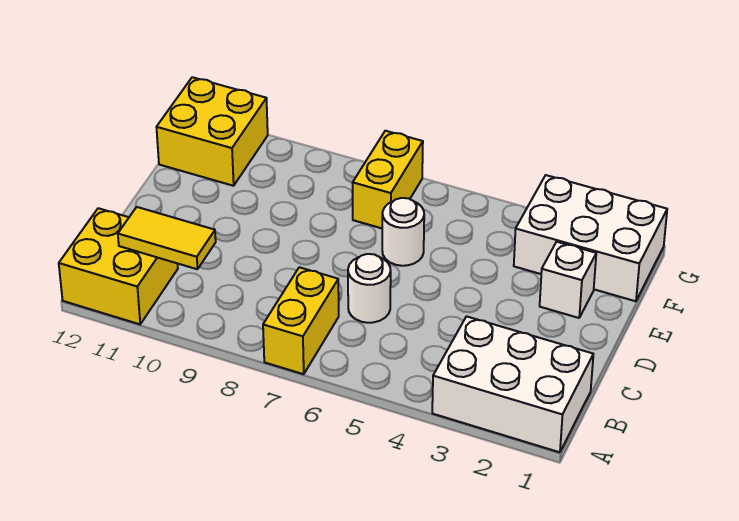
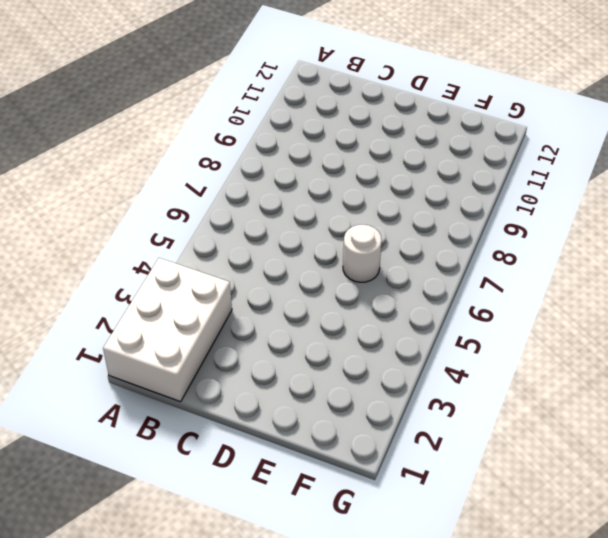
none -> yellow brick A7:B7 level 1
none -> yellow brick A11:B12 level 1

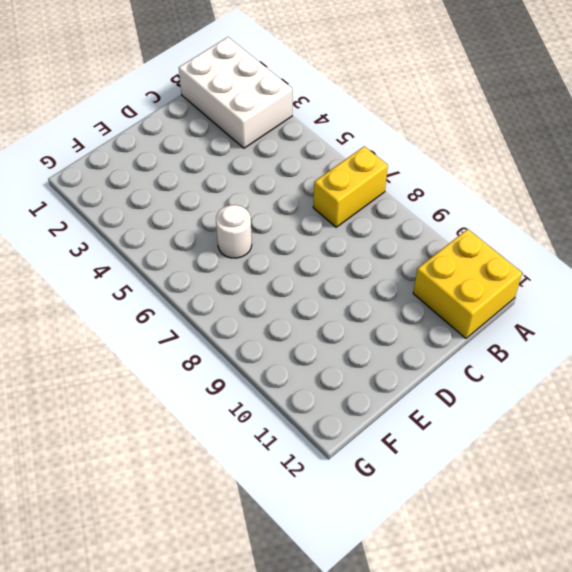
none -> white round brick C6 level 1
none -> white brick E2 level 1

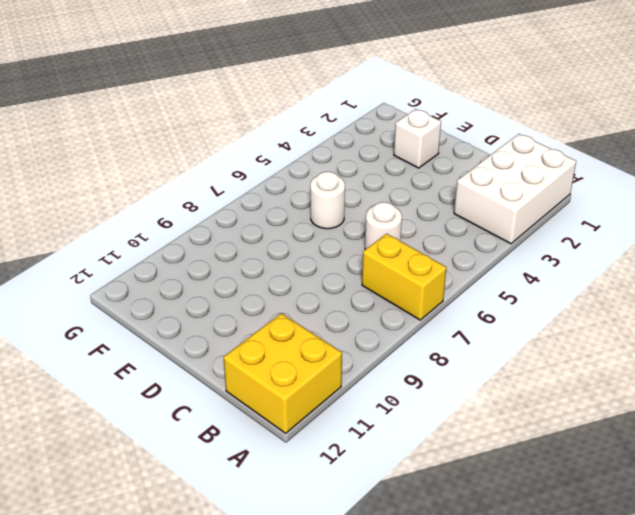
none -> white brick F1:G3 level 1
none -> yellow brick F7:G7 level 1

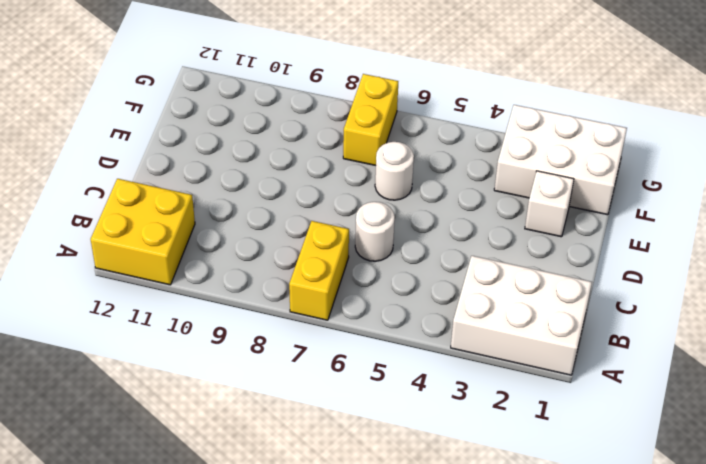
none -> yellow brick F11:G12 level 1
none -> yellow tile B10:B11 level 2

